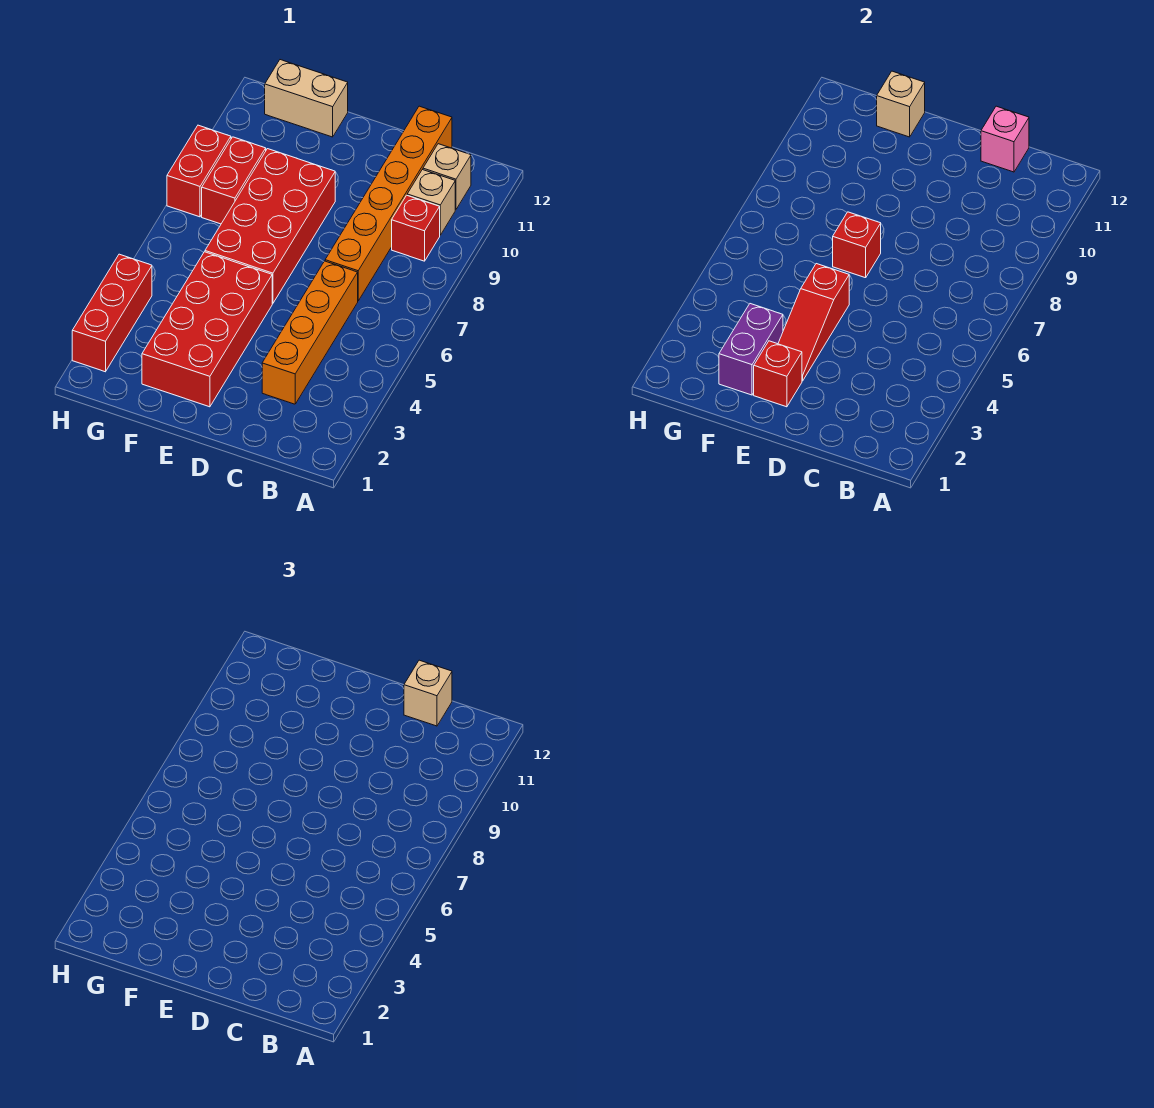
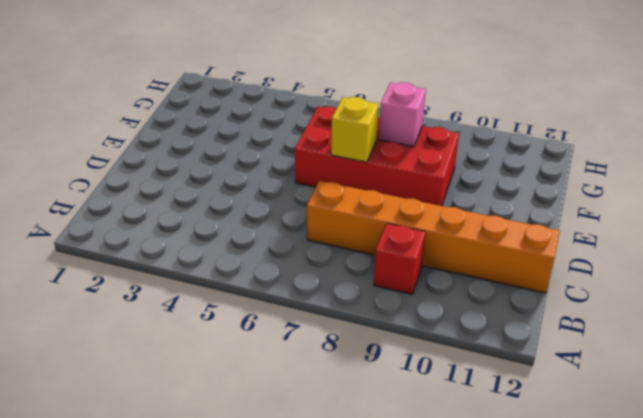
yellow brick E7 level 2 -> red brick E7 level 2
pink brick F8 level 2 -> pink brick C12 level 2
none -> tan brick B10 level 1
none -> tan brick B11 level 1
none -> orange brick C3:C6 level 1

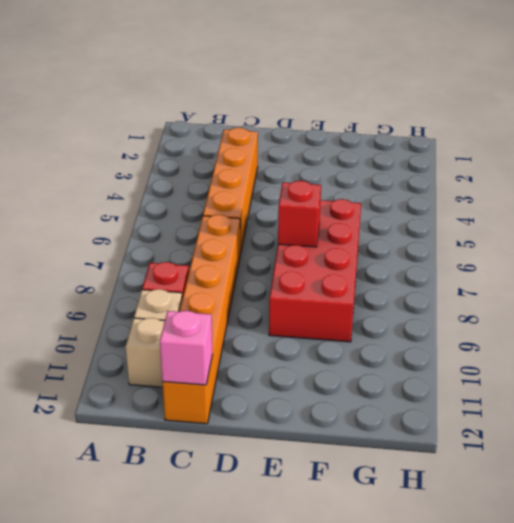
none -> red brick E2:F5 level 1
none -> tan brick F12:G12 level 1
none -> red brick G8:G9 level 1

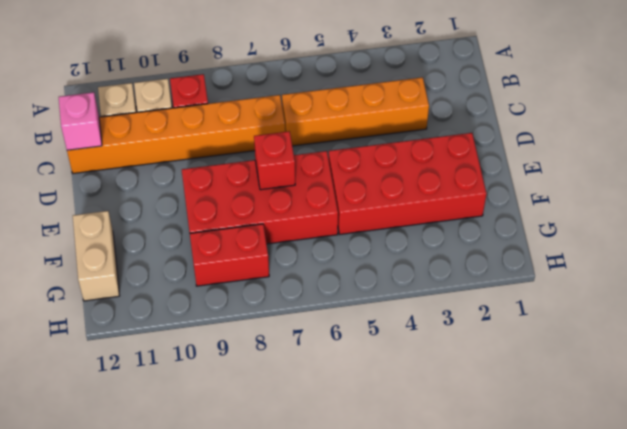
none -> red brick H2:H4 level 1
none -> red brick H8:H9 level 1
none -> red brick E2 level 2

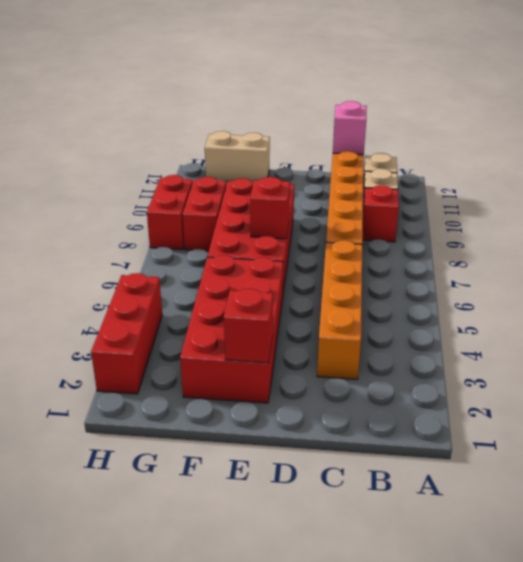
none -> red slope E3:E5 level 2 top 5
none -> purple brick F2:F3 level 2
none -> tan brick F12 level 2

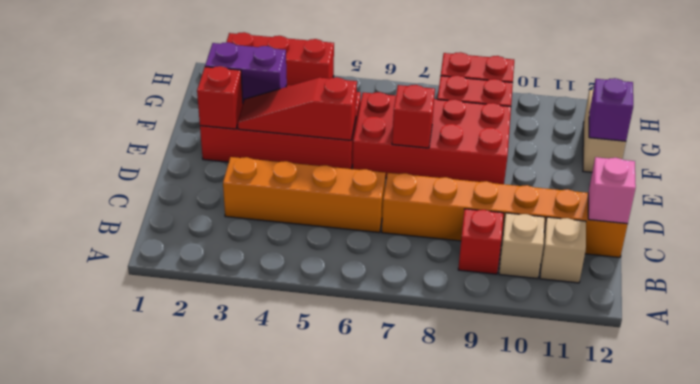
purple brick F12 level 2 -> tan brick F12 level 2
none -> tan brick C12 level 3

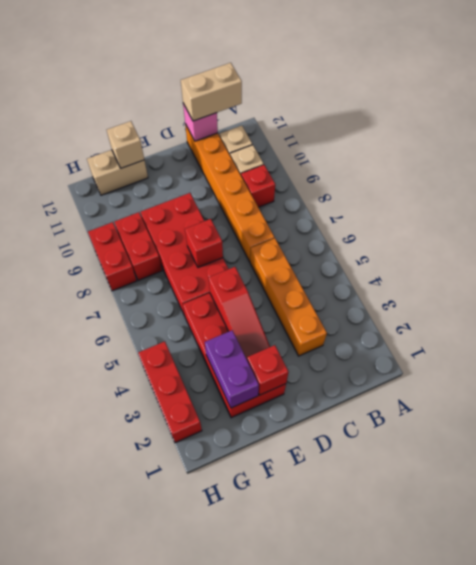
tan brick B12:C12 level 3 -> tan brick C12 level 3

